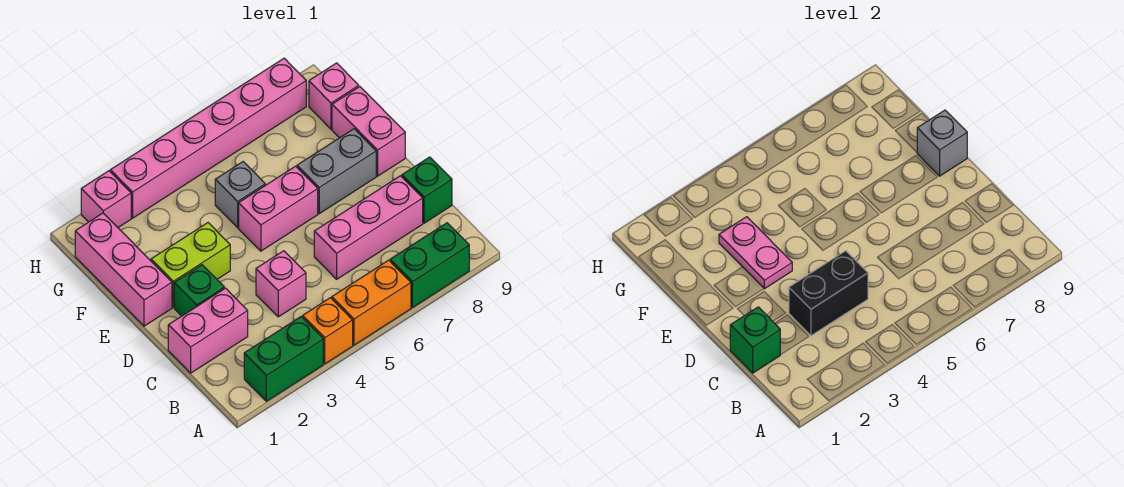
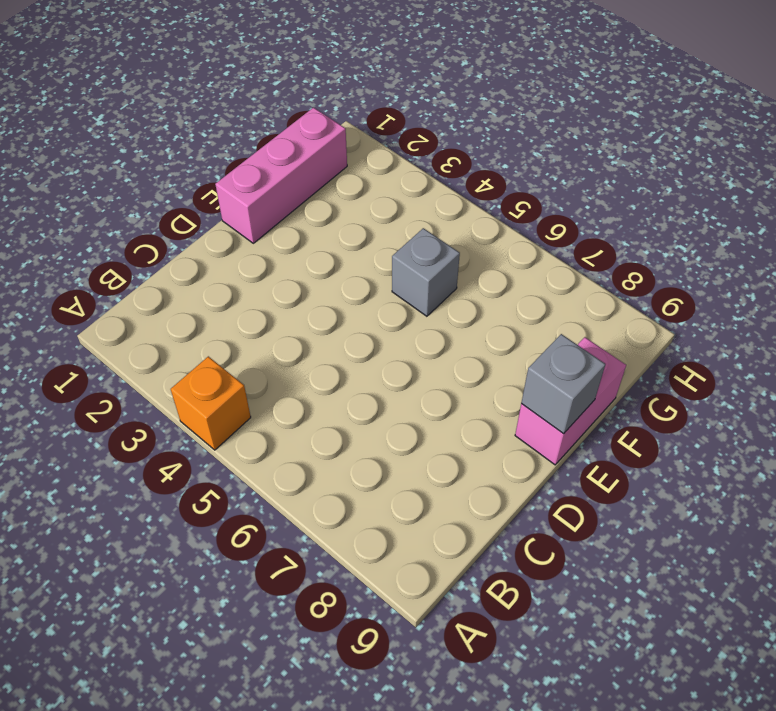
none -> green brick A2:A3 level 1
none -> orange brick A5:A6 level 1
none -> green brick A7:A8 level 1

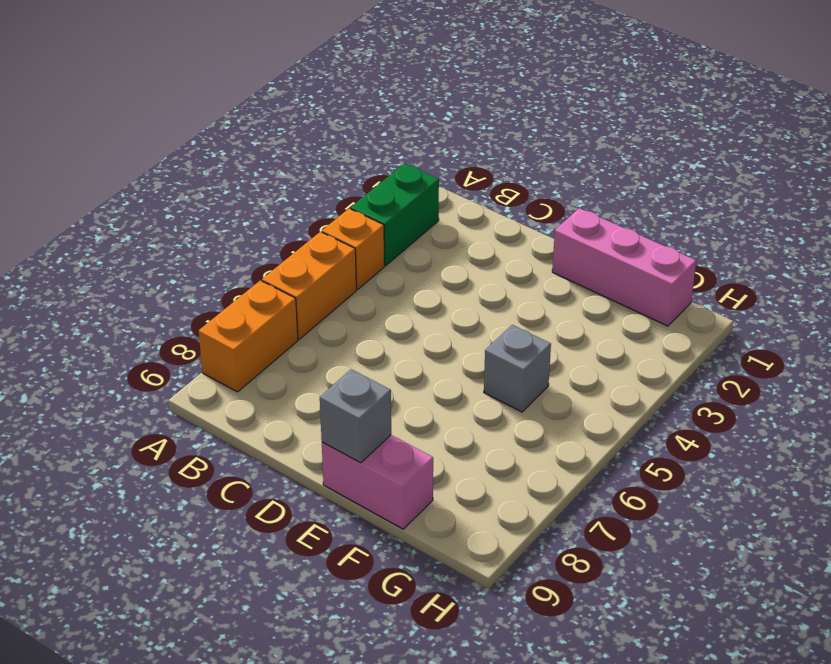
orange brick A7:A8 level 1 -> green brick A7:A8 level 1
none -> pink brick C1:C2 level 1
none -> pink brick C4 level 1
none -> pink brick C6:C8 level 1

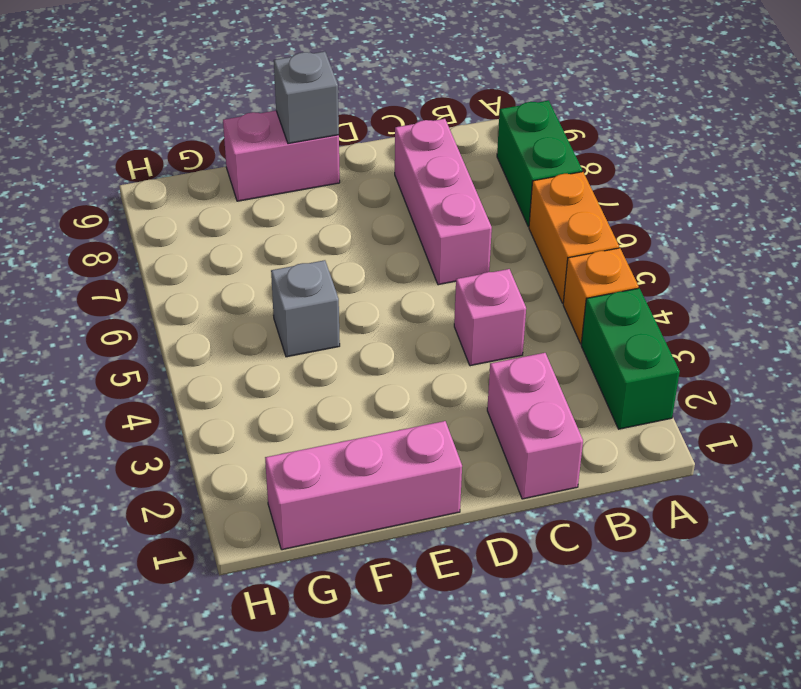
none -> green brick C9 level 1
none -> green brick D2 level 1
none -> lime brick E2:E3 level 1

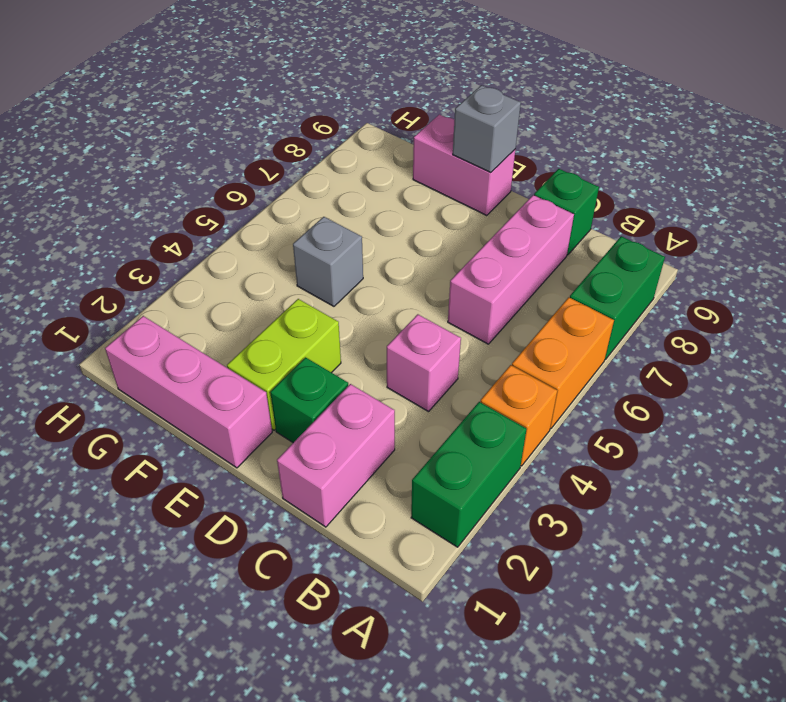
none -> pink brick E5:E6 level 1
none -> grey brick E7:E8 level 1
none -> pink brick G9 level 1

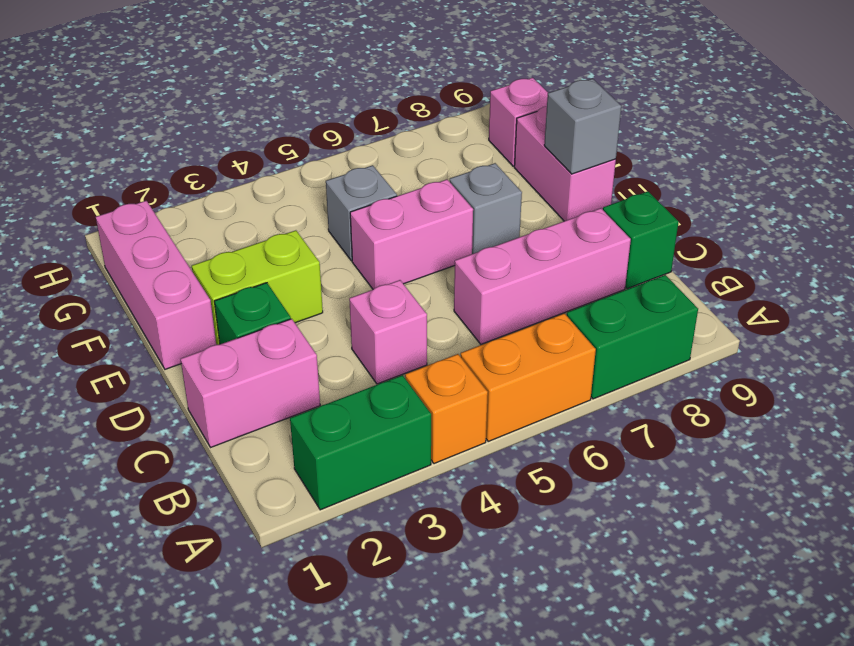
grey brick E7 level 1 -> grey brick E7:E8 level 1
none -> pink brick H2 level 1
none -> pink brick H3:H8 level 1
none -> green brick C1 level 2

